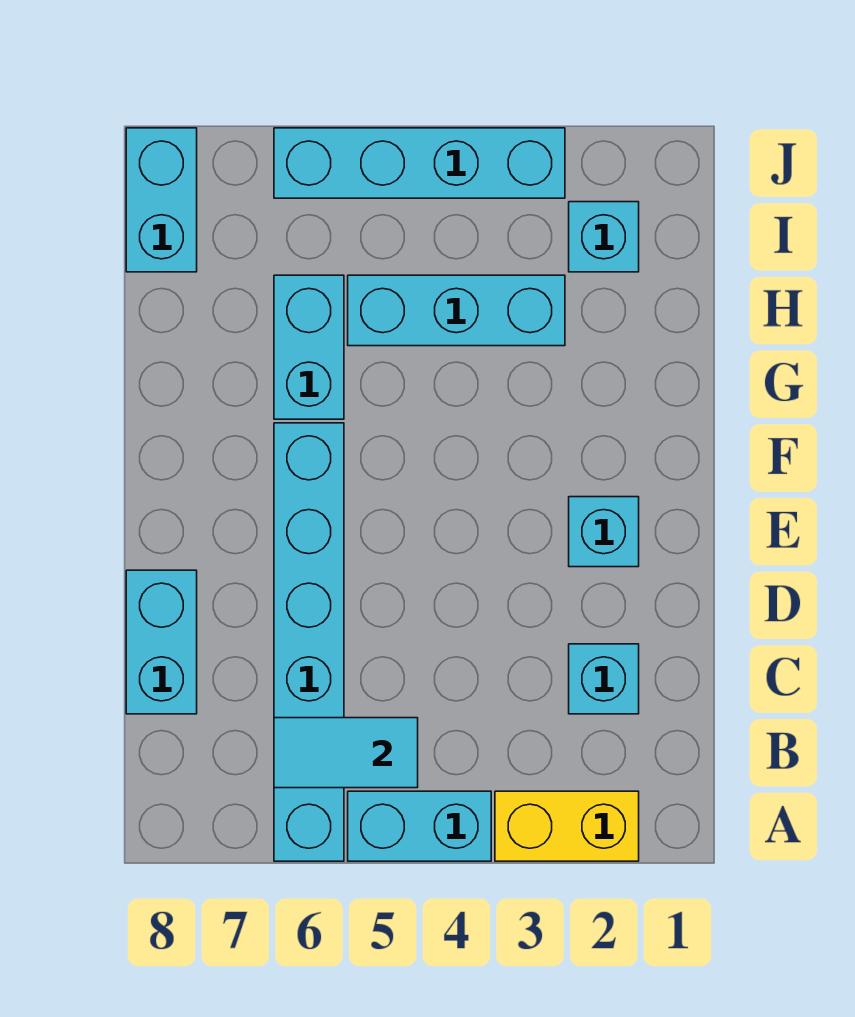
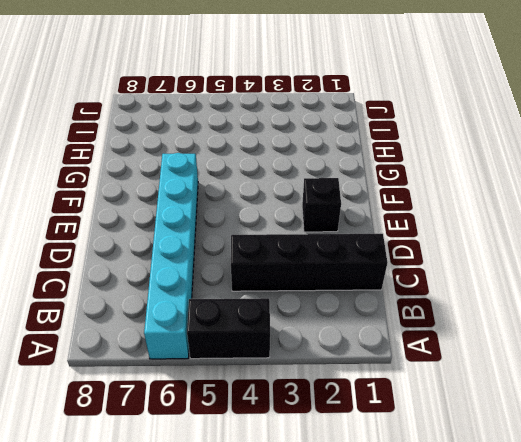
black brick A4:A5 level 1 -> cyan brick A4:A5 level 1
black brick C1:C4 level 1 -> cyan brick C2 level 1
black brick E2 level 1 -> cyan brick E2 level 1
none -> yellow brick A2:A3 level 1
none -> cyan brick C8:D8 level 1
none -> cyan brick G6:H6 level 1

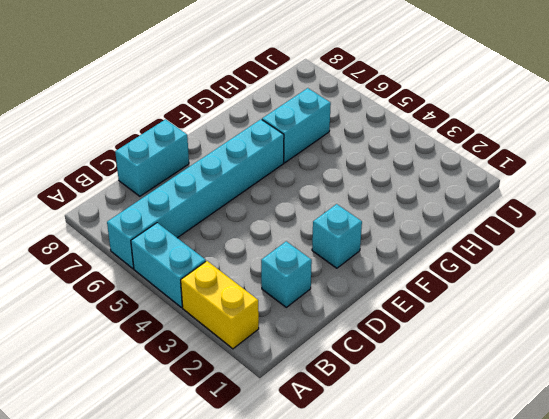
none -> cyan brick H3:H5 level 1
none -> cyan brick I2 level 1
none -> cyan brick I8:J8 level 1

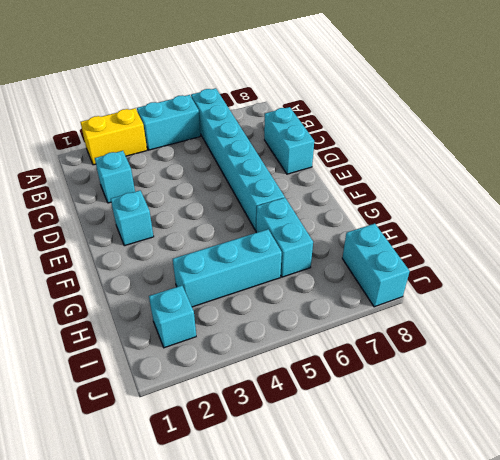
none -> cyan brick J3:J6 level 1
none -> cyan tile B5:B6 level 2

